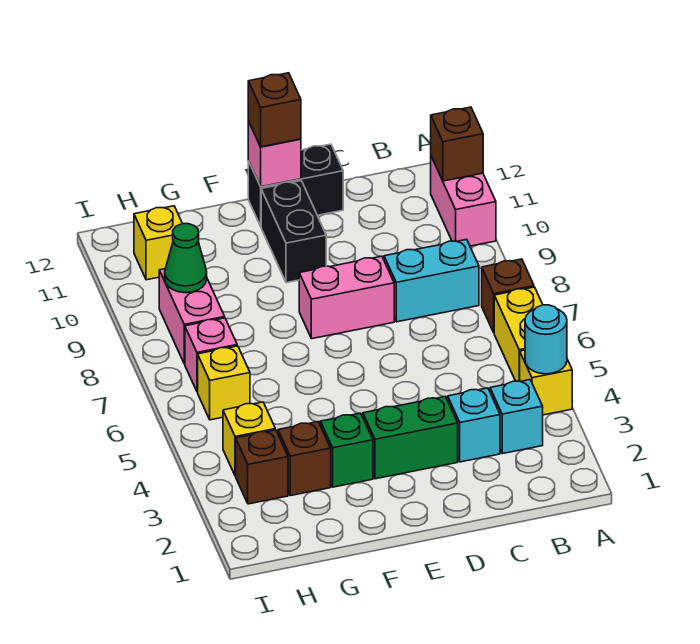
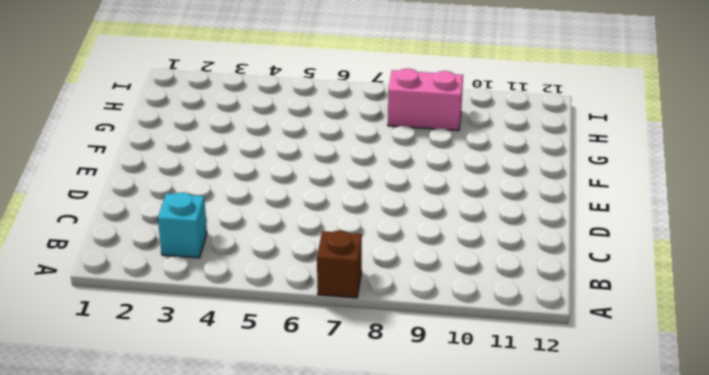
none -> yellow brick A4 level 1
none -> yellow brick A5:A6 level 1
none -> pink brick A10:A11 level 1

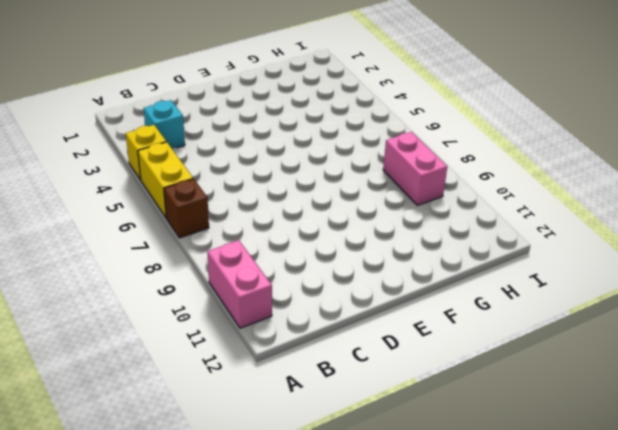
none -> cyan brick B8:C8 level 1
none -> cyan brick C3 level 1
none -> green brick D3:E3 level 1

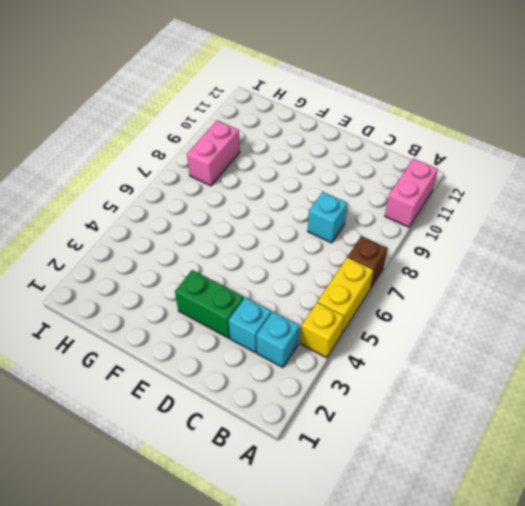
cyan brick C8 level 1 -> cyan brick B8:C8 level 1
none -> pink brick D8:E8 level 1
none -> black brick D12:E12 level 1
none -> black brick E10:E11 level 1

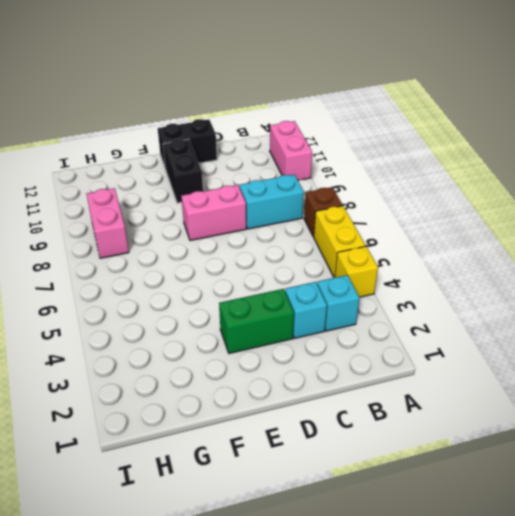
none -> green brick F3 level 1
none -> brown brick G3 level 1
none -> brown brick H3 level 1

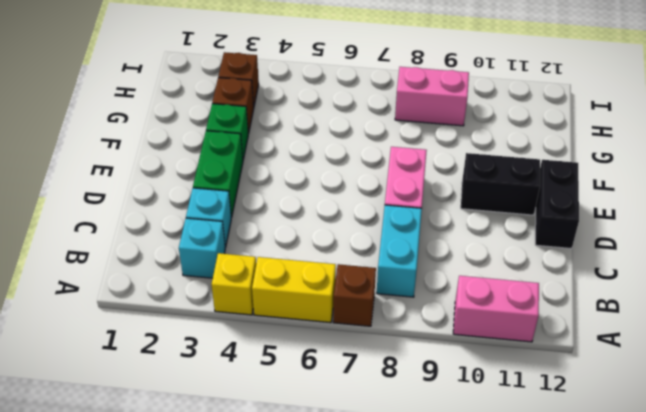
none -> yellow brick H4 level 1
none -> yellow brick H6 level 1
none -> pink brick H7 level 1

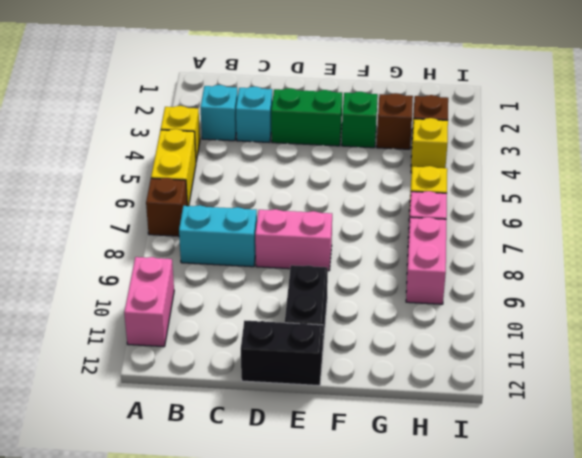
none -> yellow brick H11 level 1
none -> cyan round brick A4 level 2
none -> brown brick A11 level 2

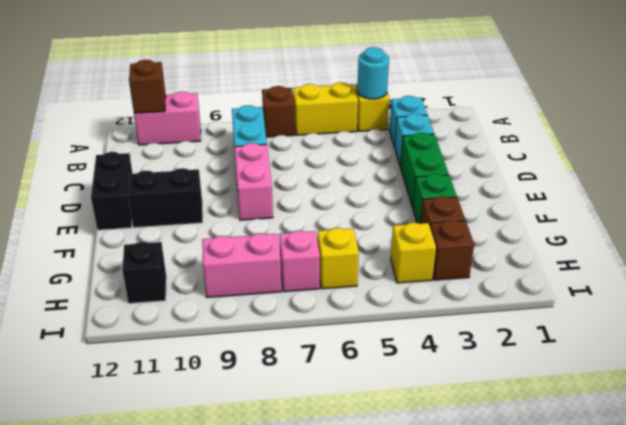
black brick H11 level 1 -> yellow brick H11 level 1
none -> pink brick E12 level 2
none -> green cone H9 level 2
none -> brown brick E12 level 3

